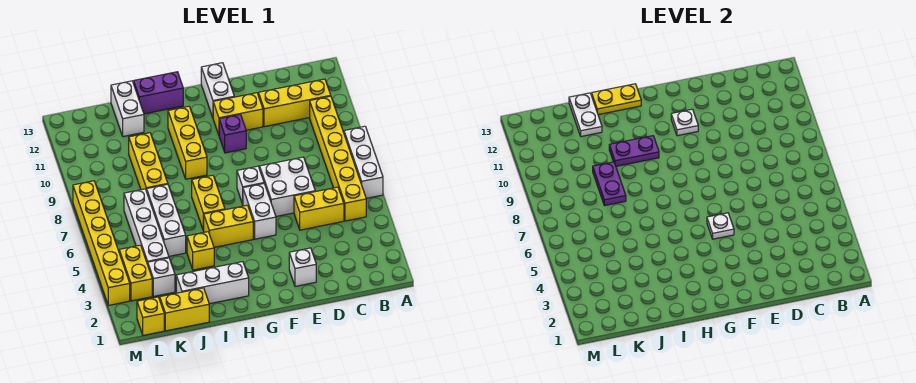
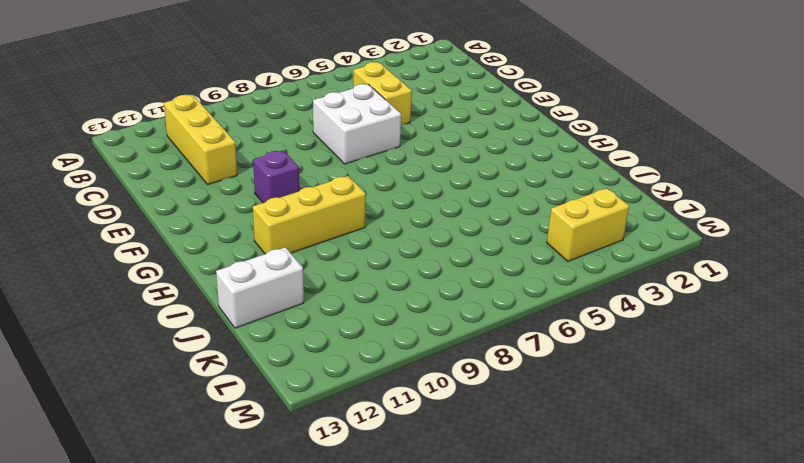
none -> white brick A6:A8 level 1
none -> yellow brick B5:B10 level 1
none -> white brick E2 level 1
none -> yellow brick E11:F11 level 1

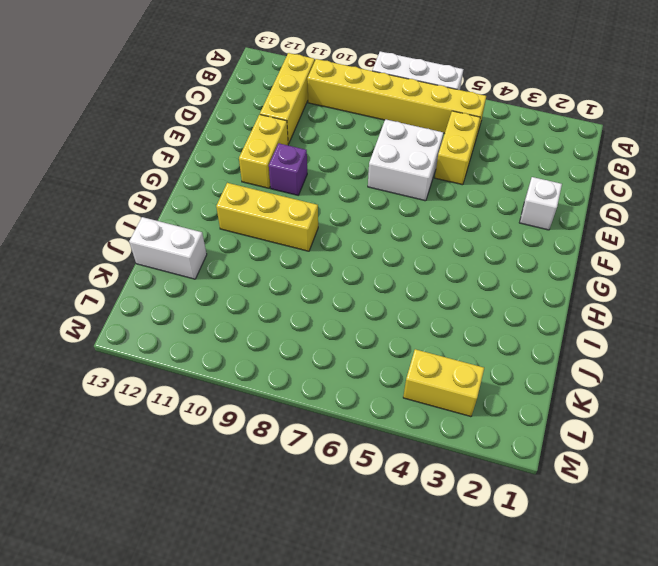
none -> white brick F5:F6 level 1
none -> white brick F7 level 1
none -> white brick F12:F13 level 1
none -> yellow brick G5:H5 level 1

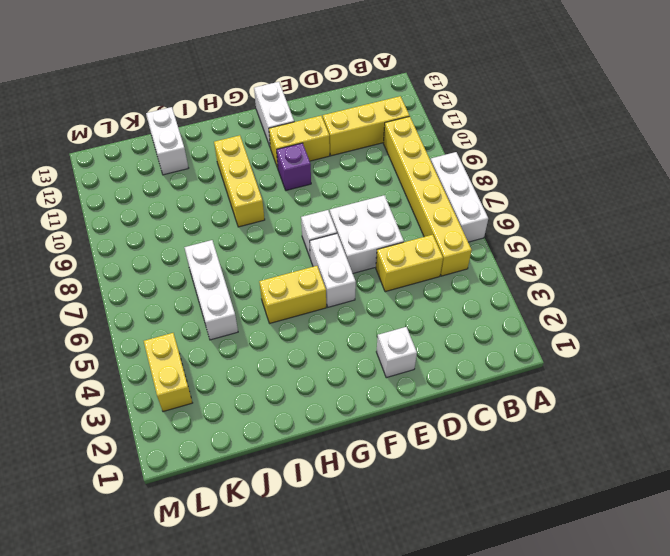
none -> white brick H2:J2 level 1
none -> yellow brick H6:H7 level 1
none -> purple brick H13:I13 level 1
none -> yellow brick I4 level 1

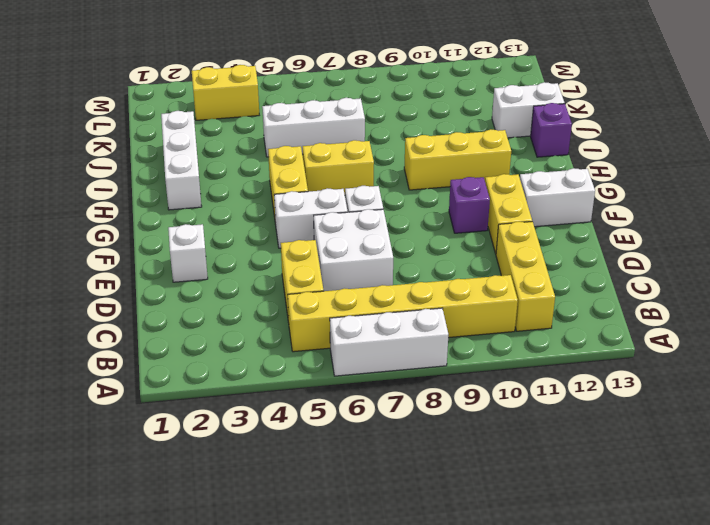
purple brick I13 level 1 -> purple brick H13:I13 level 1
none -> yellow brick I4 level 1
none -> yellow brick J1:K1 level 1
none -> yellow brick J8:J10 level 1
none -> white brick K3 level 1

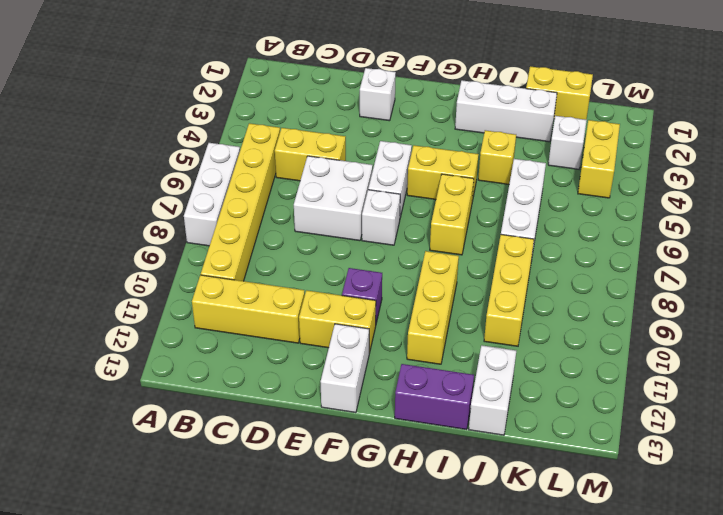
none -> white brick K4:K7 level 1
none -> yellow brick L1 level 1
none -> yellow brick M3:M8 level 1
none -> white plate F5 level 2

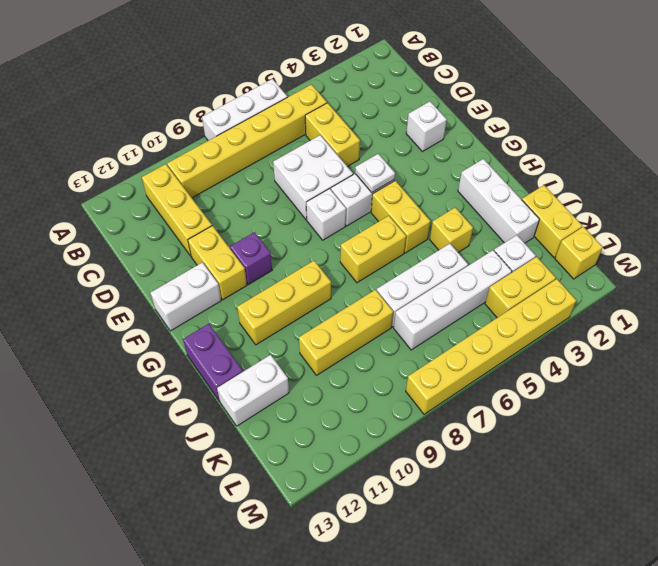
none -> white plate F11 level 2
none -> purple plate H10:I10 level 2
none -> yellow plate H13:I13 level 2
none -> purple plate J8:J9 level 2

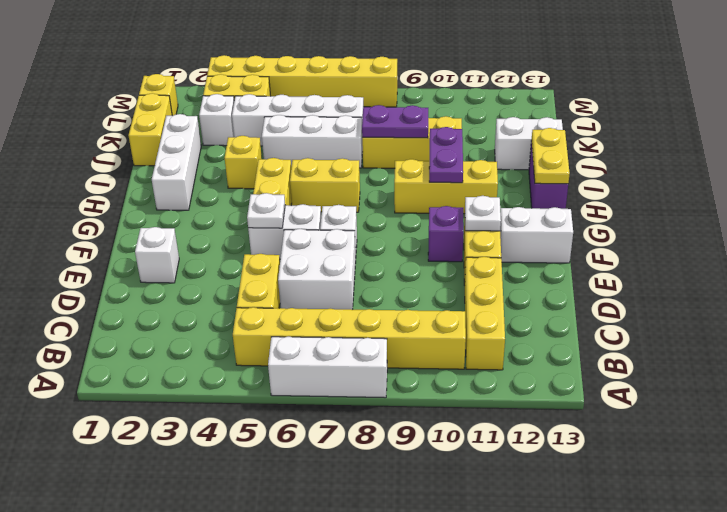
none -> white plate J12:J13 level 2

